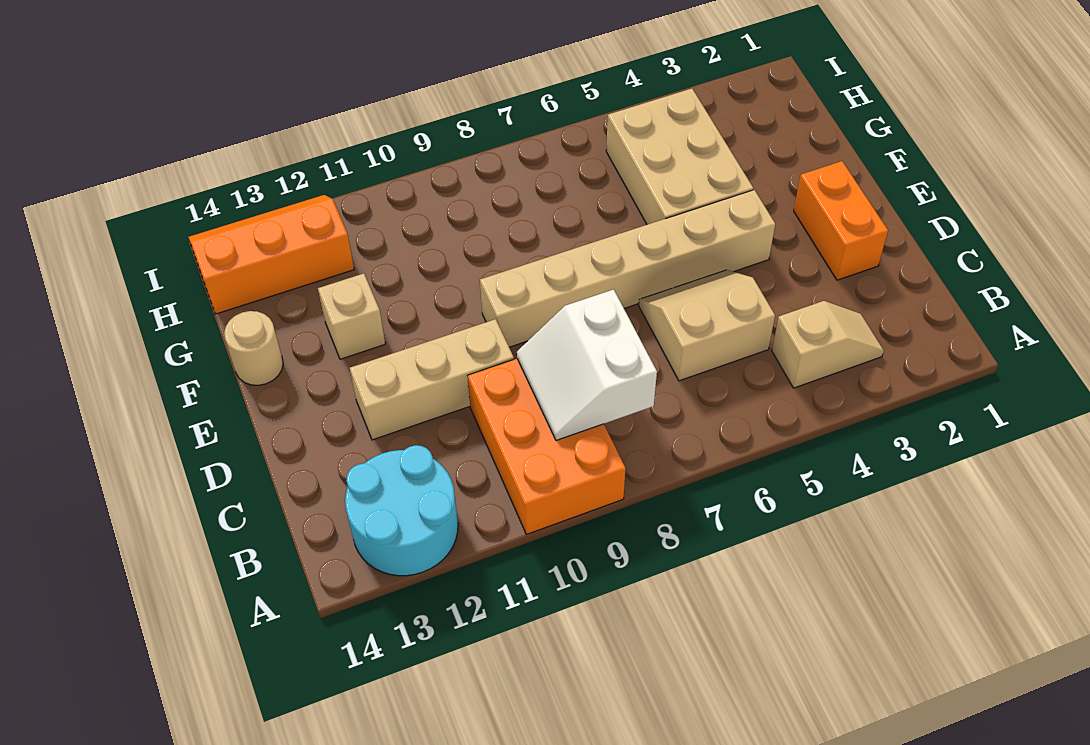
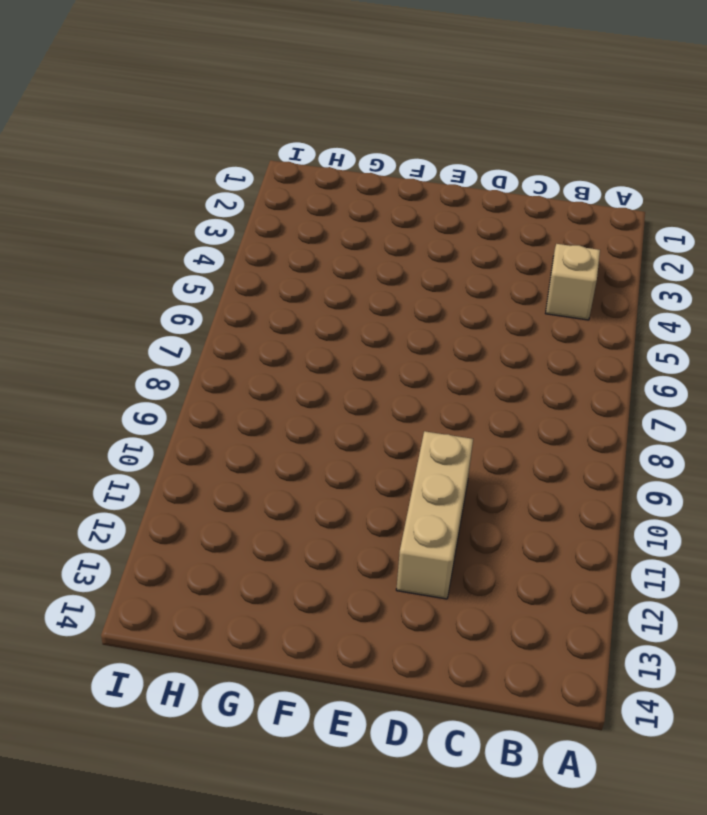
none -> orange brick A9:C10 level 1
none -> cyan round brick A12:B13 level 1
none -> tan slope C5:D6 level 1 top C

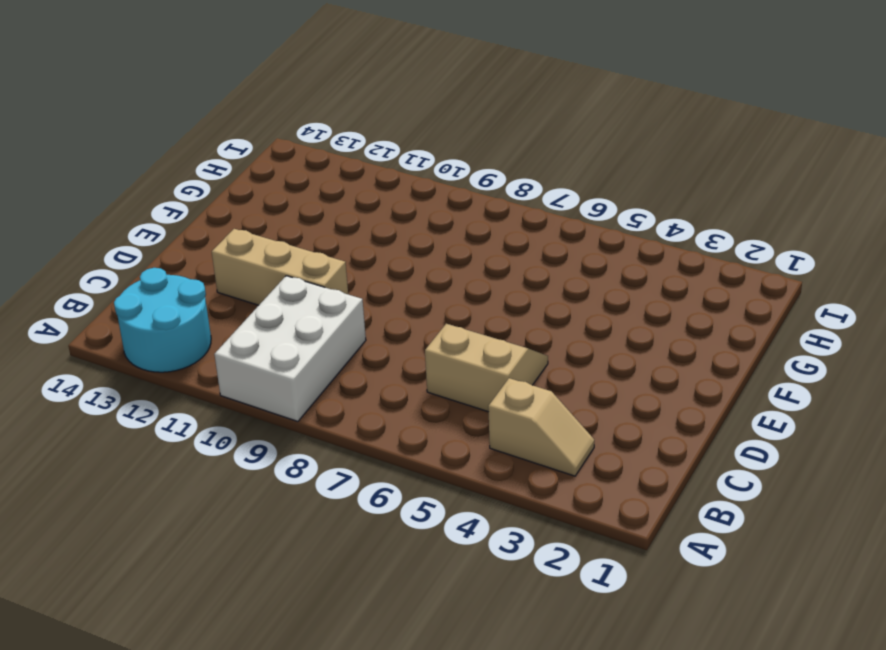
white brick A9:C10 level 1 -> orange brick A9:C10 level 1
none -> orange brick D2:E2 level 1
none -> tan brick E4:E9 level 1
none -> tan brick F4:H5 level 1

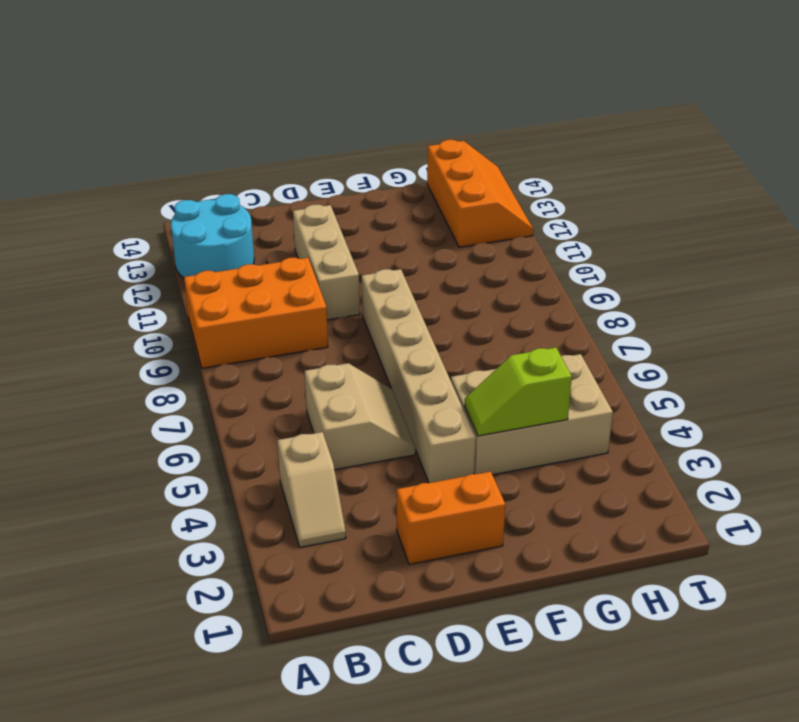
lime slope F4:G4 level 2 top G -> none
none -> tan brick F12 level 1
none -> tan round brick F14 level 1
none -> white slope B8:C9 level 2 top 8

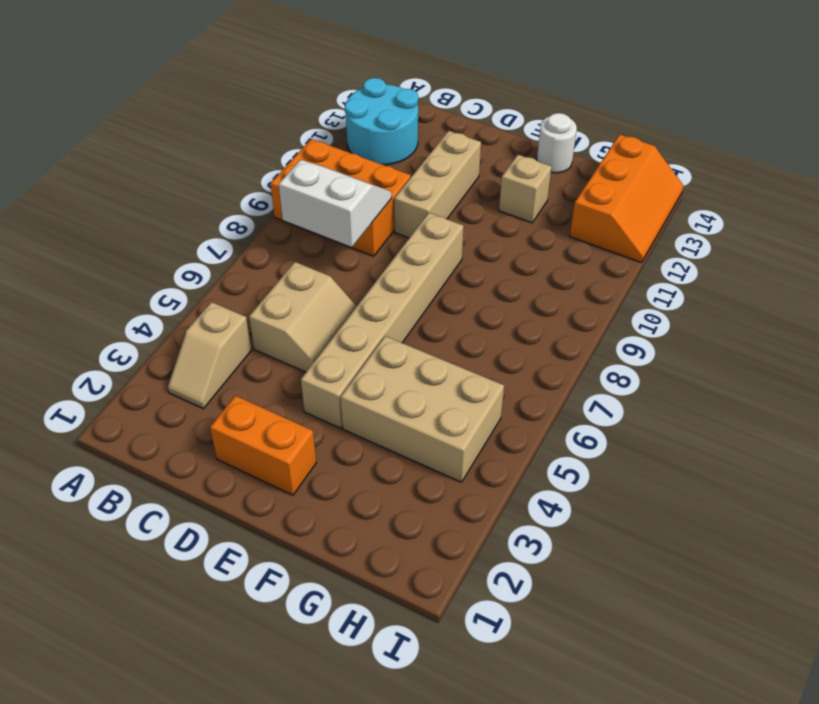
white round brick F14 level 1 -> tan round brick F14 level 1

